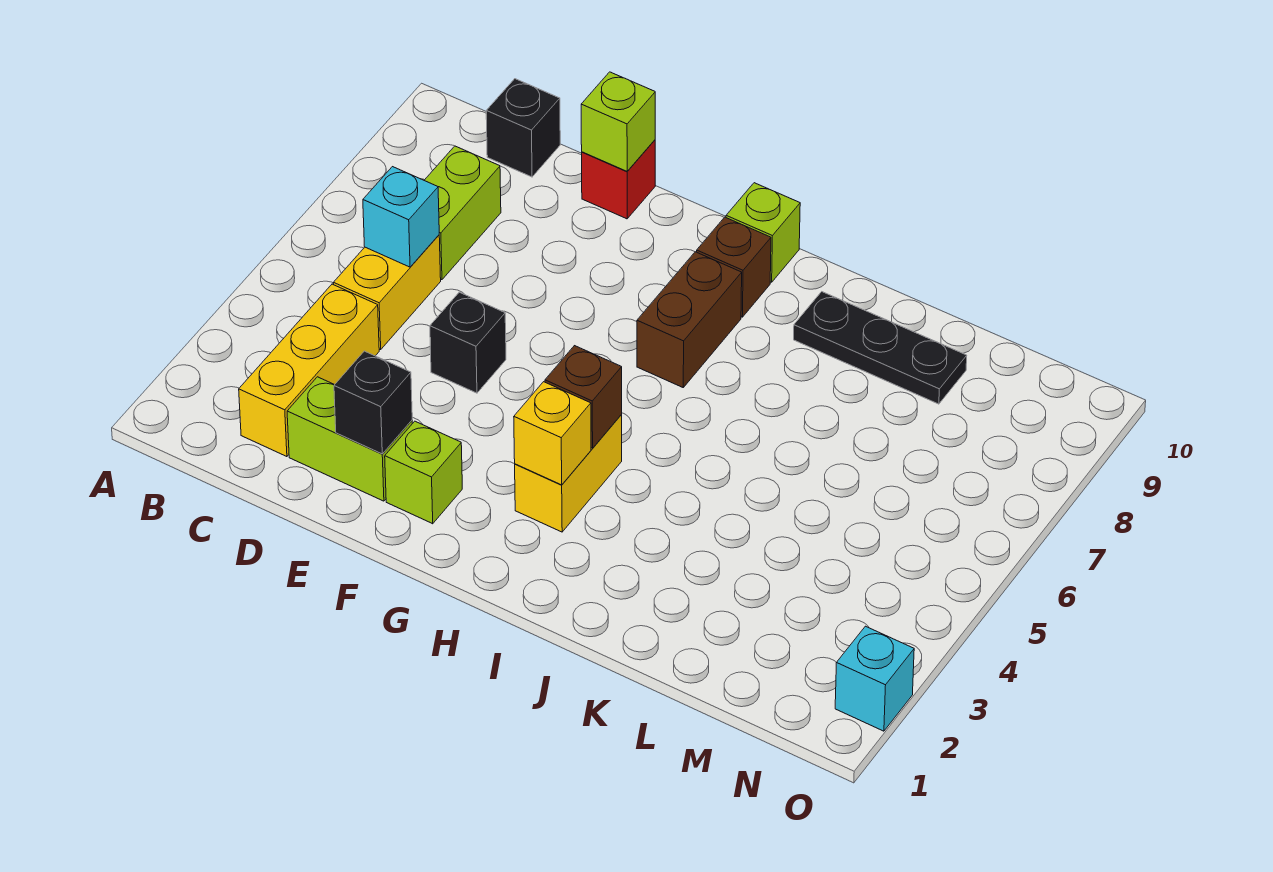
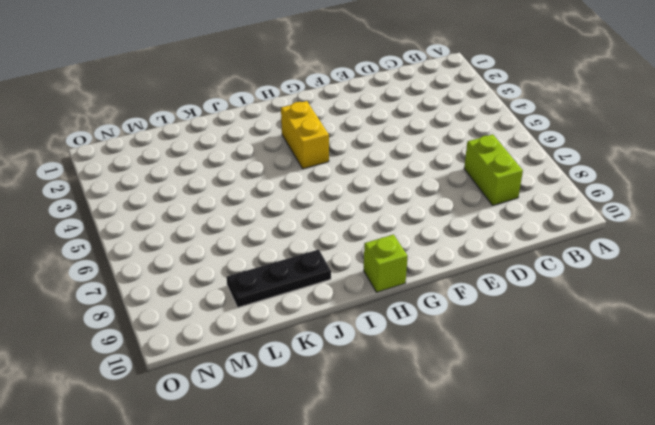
none -> yellow brick C2:C4 level 1
none -> yellow brick C5:C6 level 1
none -> black brick C10 level 1

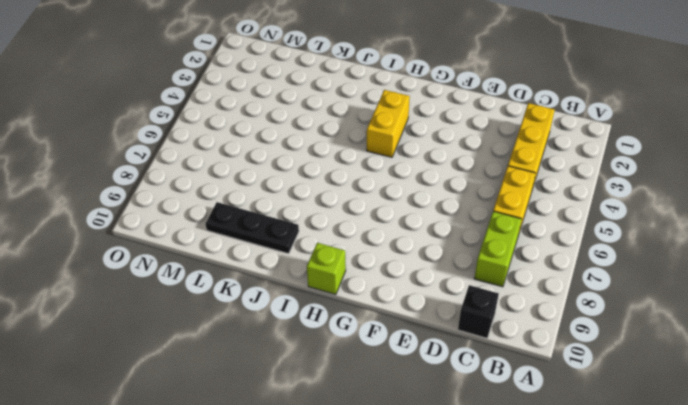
none -> lime brick D2:E2 level 1
none -> black brick E5 level 1
none -> red brick E10 level 1

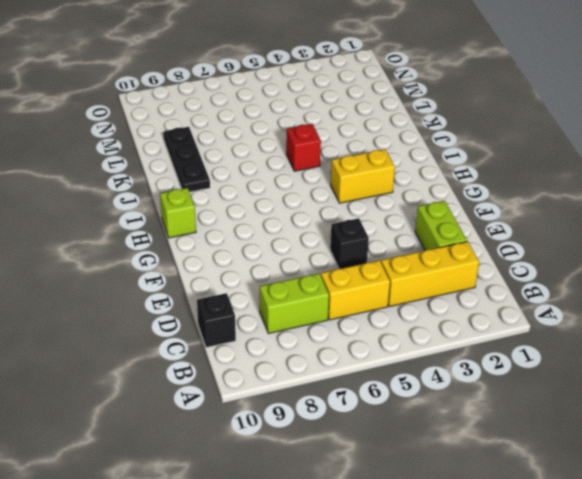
red brick J5 level 1 -> red brick E10 level 1
none -> lime brick F2 level 1
none -> brown brick H7:H8 level 1
none -> brown brick H9 level 1

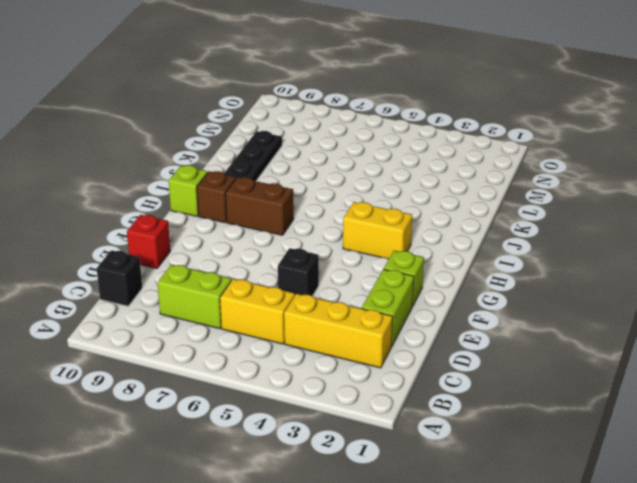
none -> cyan brick O2 level 1
none -> cyan brick C6 level 2
none -> black brick E2 level 2

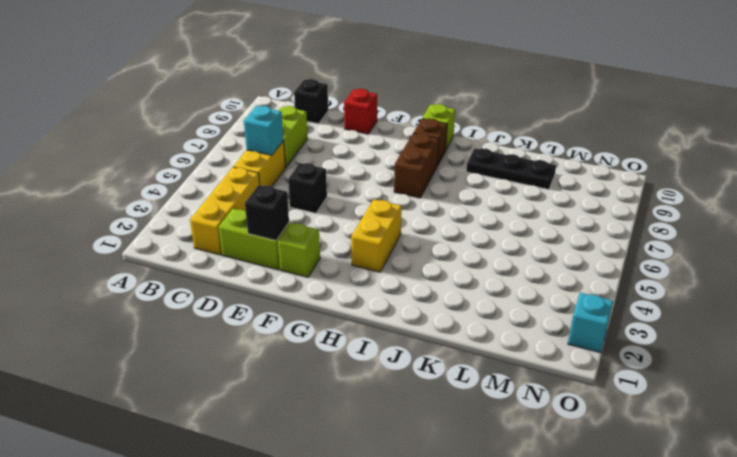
none -> lime brick E10 level 2
none -> yellow brick H3 level 2
none -> brown brick H4 level 2

